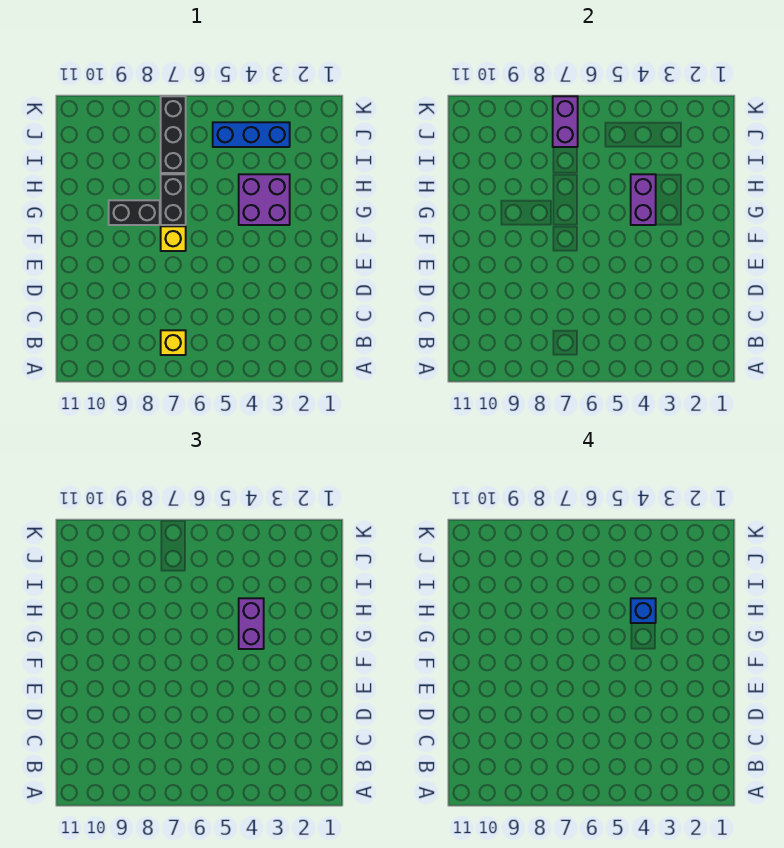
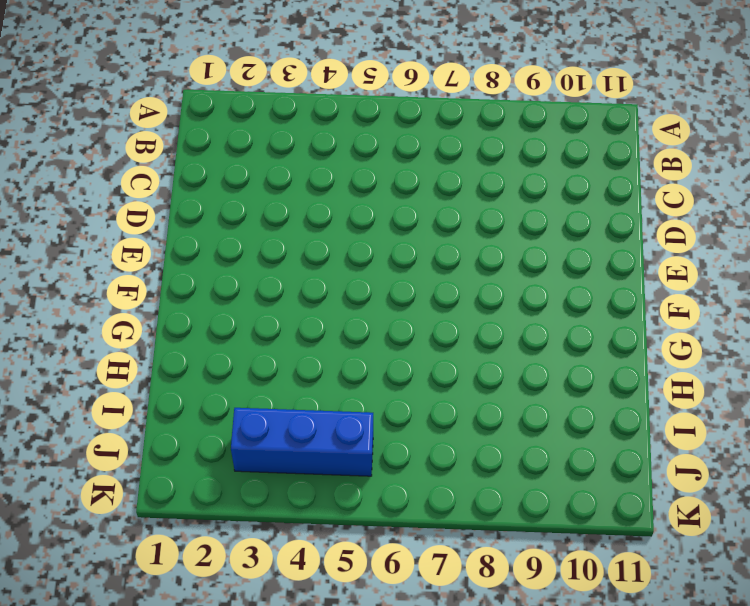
none -> yellow brick B7 level 1
none -> yellow brick F7 level 1

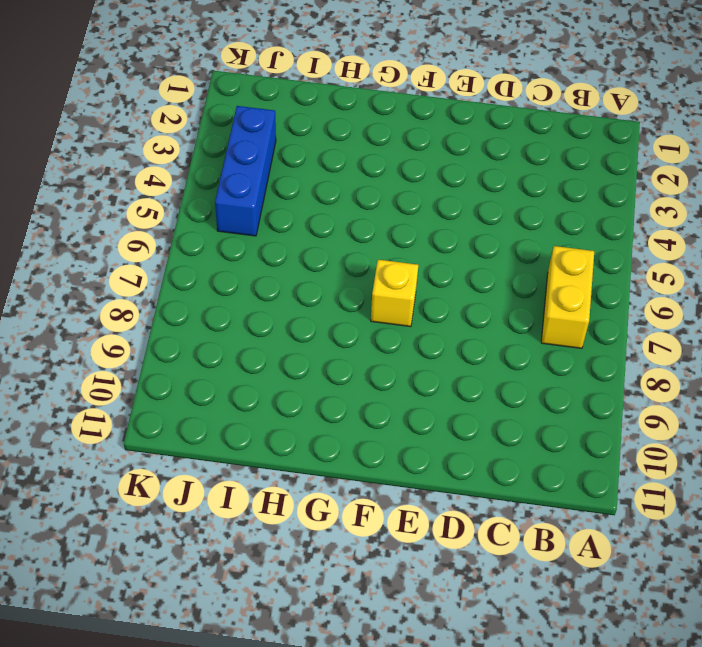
yellow brick B6:B7 level 1 -> yellow brick B7 level 1
none -> purple brick G3:H4 level 1
none -> black brick G7:H7 level 1

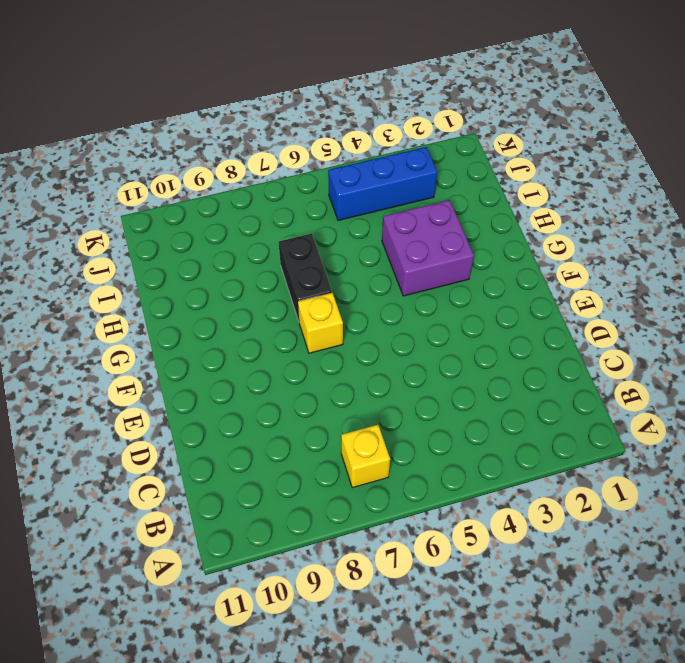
none -> black brick G8:G9 level 1
none -> black brick I7:K7 level 1

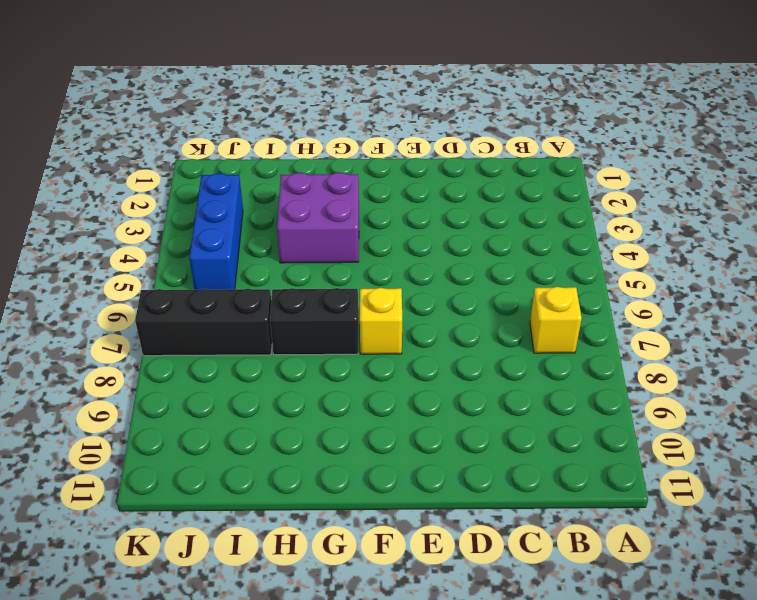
none -> black brick G8:G9 level 1
none -> purple brick G4:H4 level 2

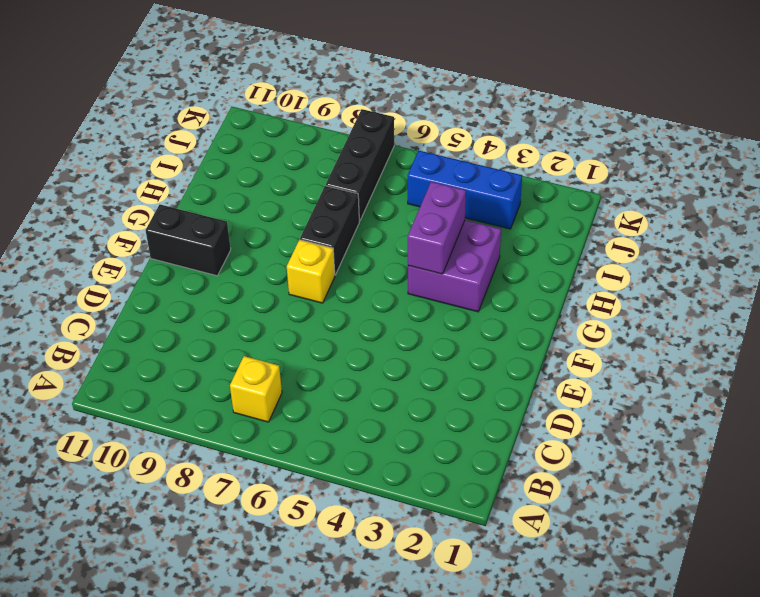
black brick F10:F11 level 1 -> black brick G8:G9 level 1
none -> purple brick J7:K7 level 2
none -> purple brick G4:H4 level 3

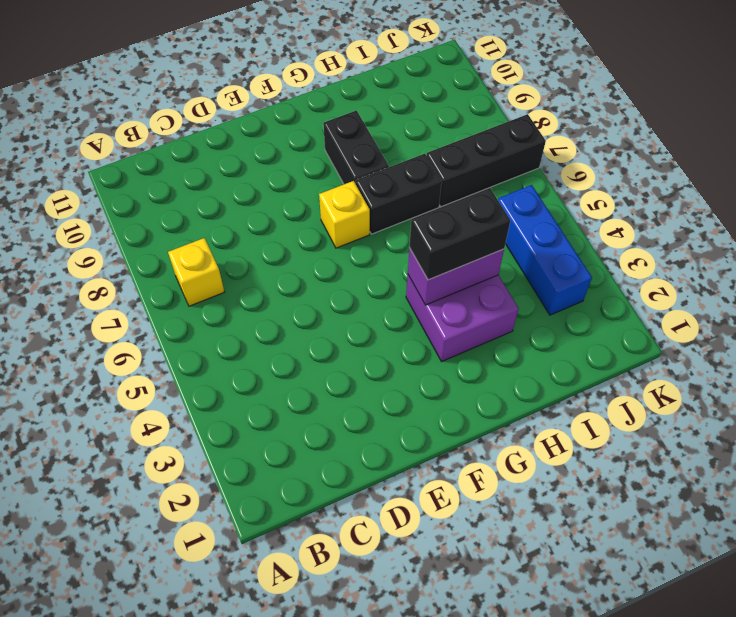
black brick G4:H4 level 3 -> purple brick G4:H4 level 3
none -> purple brick J7:K7 level 2
none -> blue brick H4 level 4

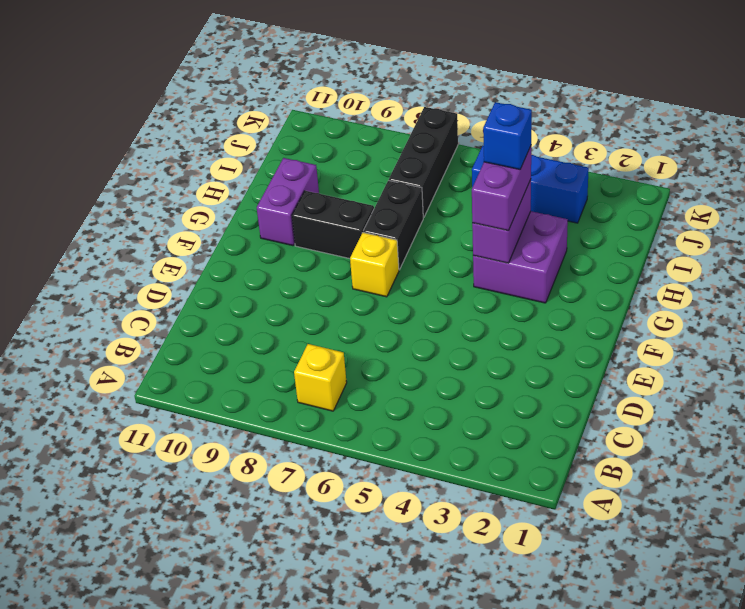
purple brick G10:H10 level 1 -> purple brick J7:K7 level 2

